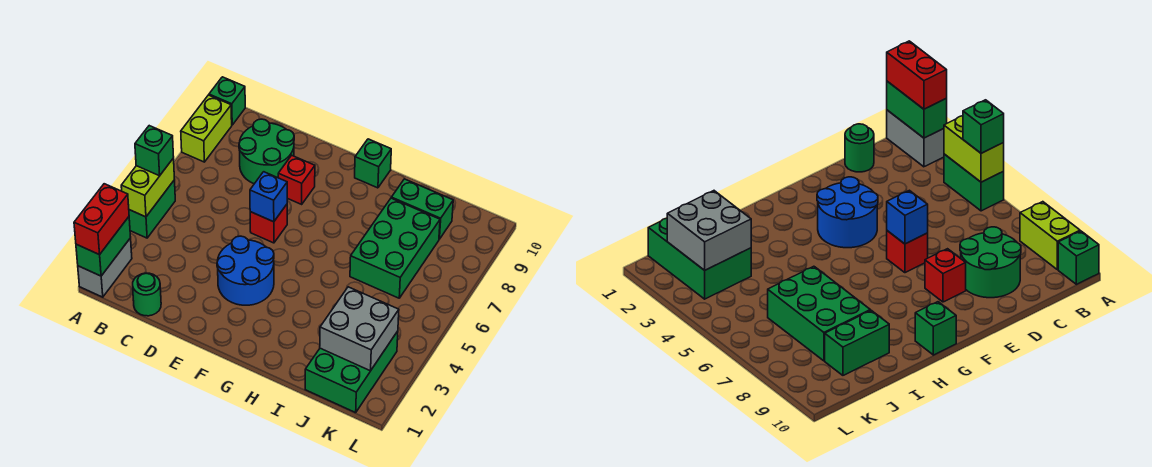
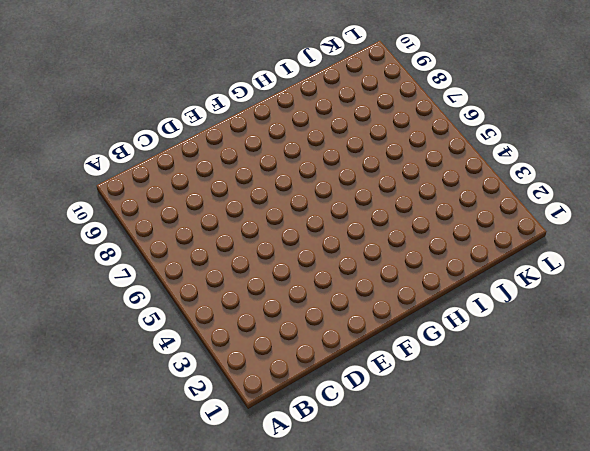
none -> grey brick A1:A2 level 1
none -> green brick A4:A5 level 1
none -> lime brick A8:A9 level 1

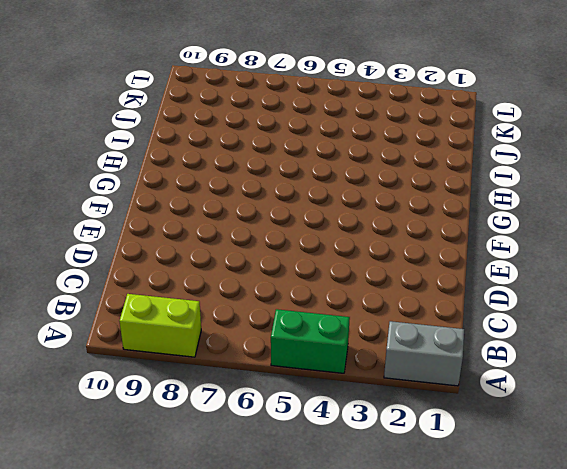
none -> green brick A10 level 1
none -> green round brick C1 level 1
none -> green round brick C8:D9 level 1

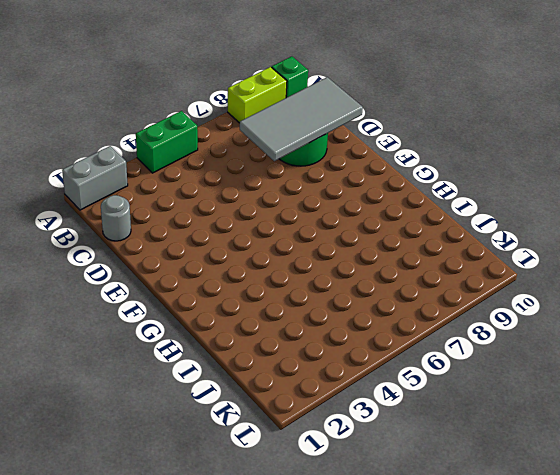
grey round brick C1 level 1 -> green round brick C1 level 1
grey tile C7:D10 level 2 -> none
none -> blue round brick E3:F4 level 1
none -> red brick E6 level 1
none -> red brick E8 level 1

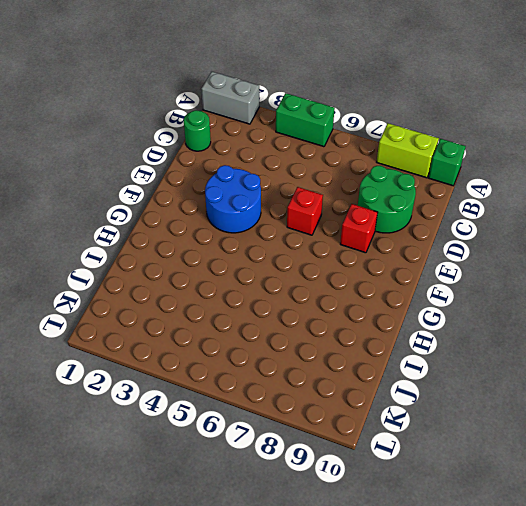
none -> green brick G10 level 1
none -> green brick I6:J8 level 1
none -> green brick I9:J9 level 1

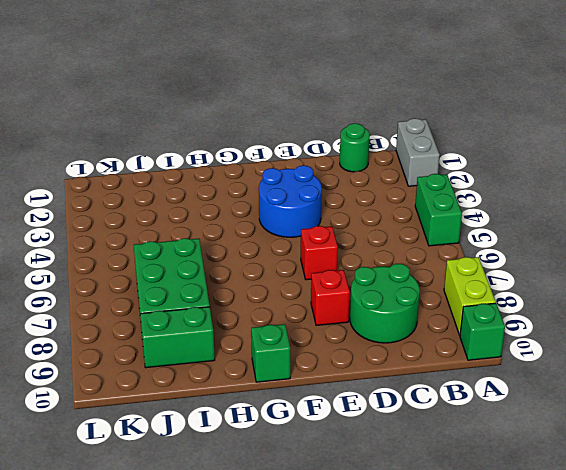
none -> green brick J1:K3 level 1
none -> green brick A1:A2 level 2
none -> lime brick A4:A5 level 2

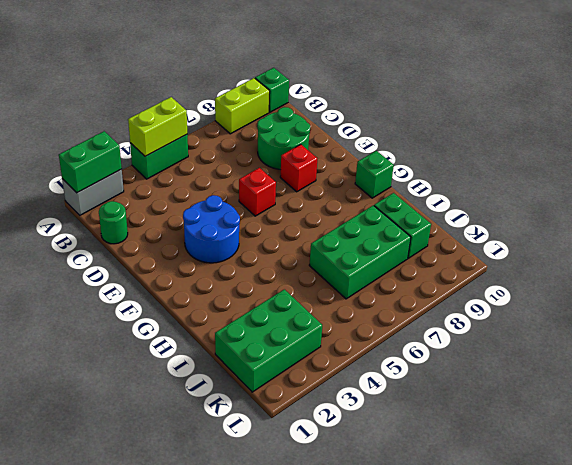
none -> blue brick E6 level 2
none -> grey brick J2:K3 level 2
none -> red brick A1:A2 level 3

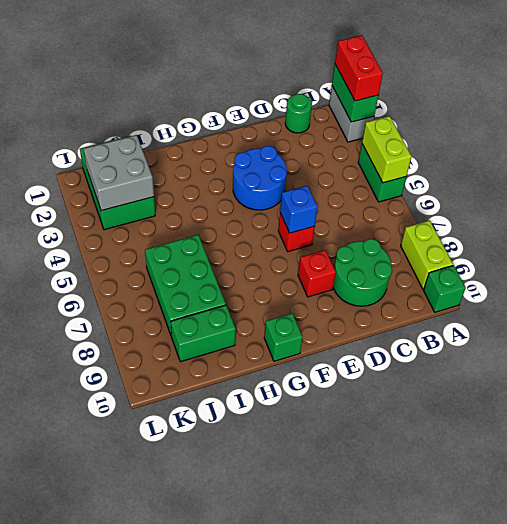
none -> green brick A5 level 3

